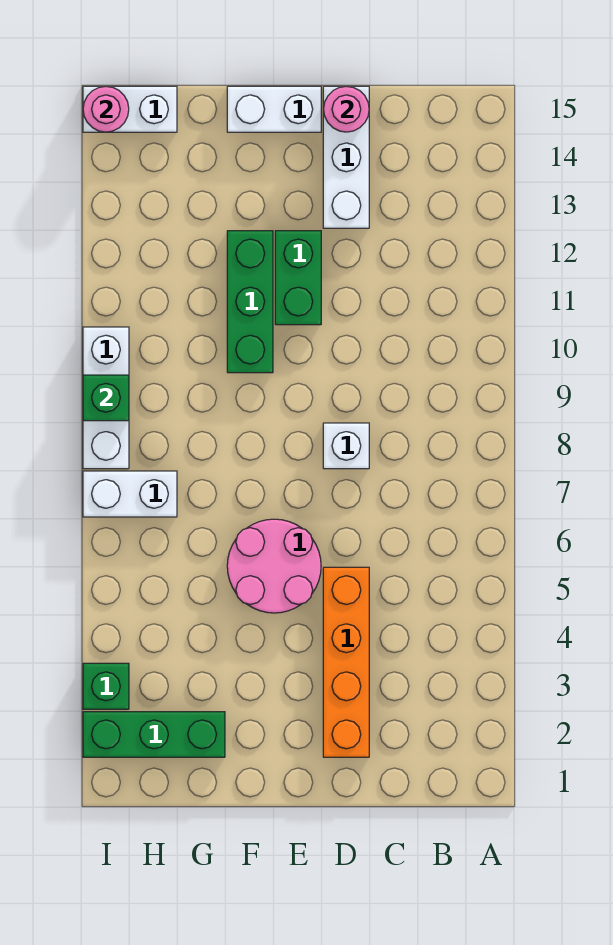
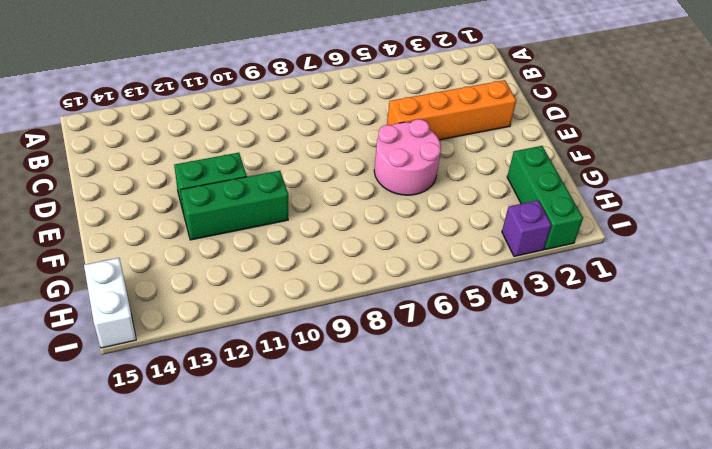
purple brick I3 level 1 -> green brick I3 level 1
none -> white brick D8 level 1
none -> white brick D13:D15 level 1
none -> white brick E15:F15 level 1

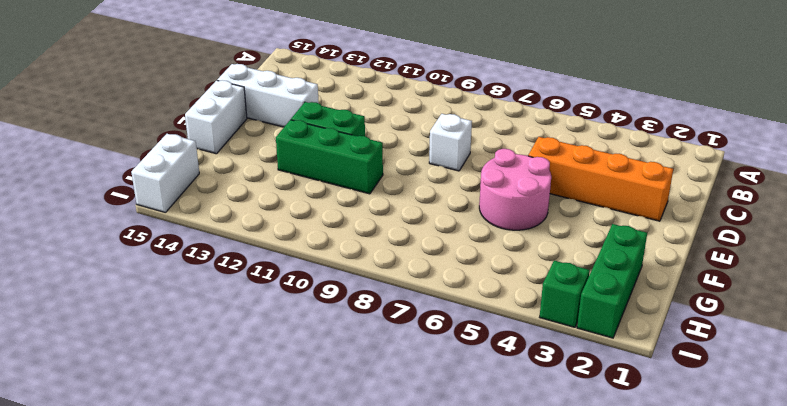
none -> white brick H7:I7 level 1
none -> white brick I8:I10 level 1
none -> pink round brick D15 level 2

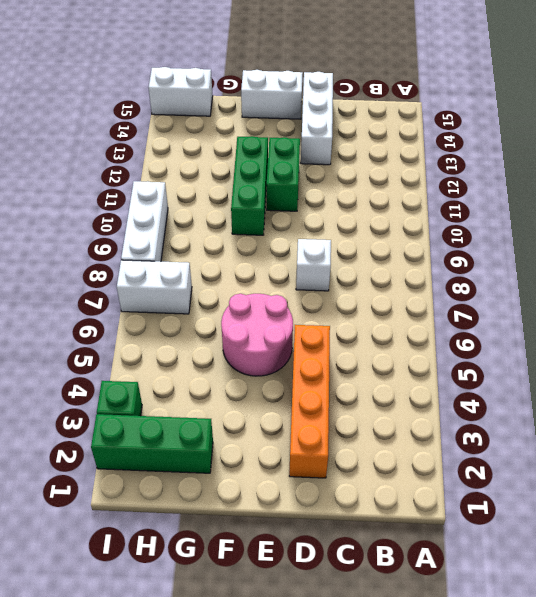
none -> pink round brick D15 level 2
none -> green brick I9 level 2
none -> pink round brick I15 level 2

